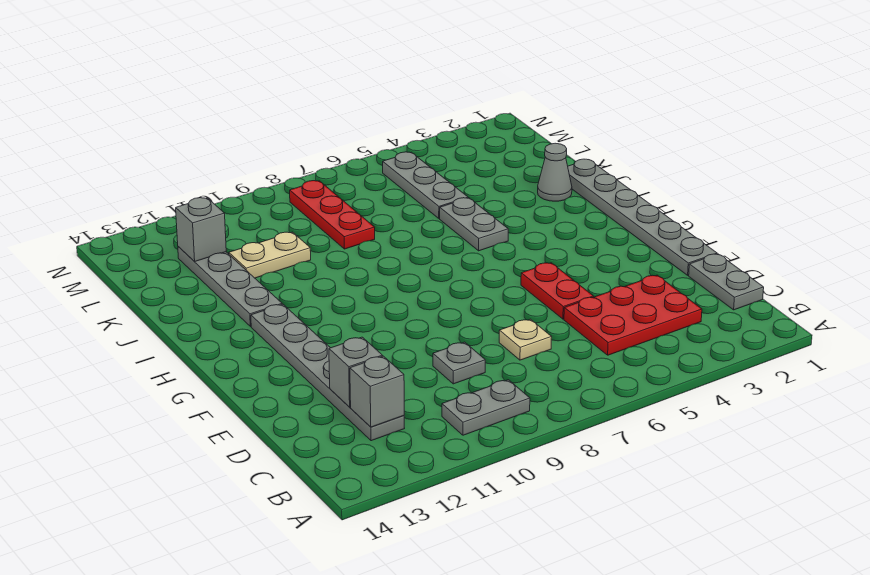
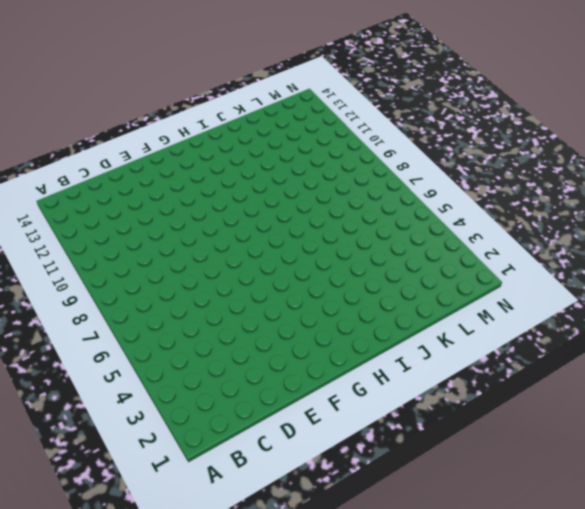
none -> grey plate B9:B10 level 1
none -> grey plate C1:D1 level 1
none -> red plate C3:D5 level 1

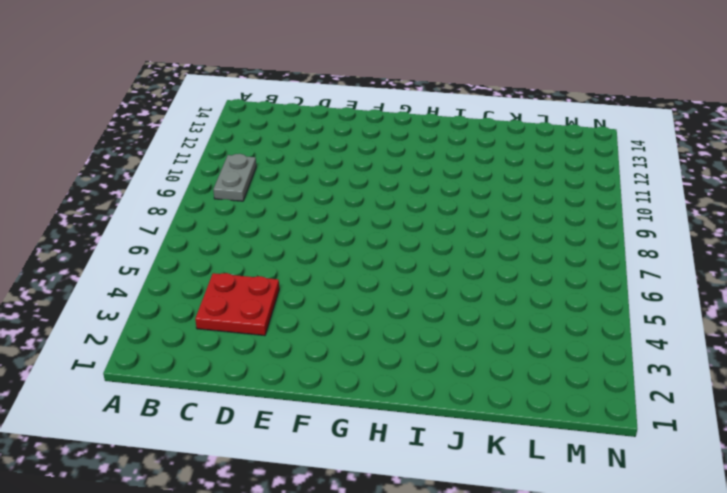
red plate C3:D4 level 1 -> red plate C3:D5 level 1
none -> grey plate C1:D1 level 1
none -> grey plate C12:H12 level 1
none -> tan plate D7 level 1

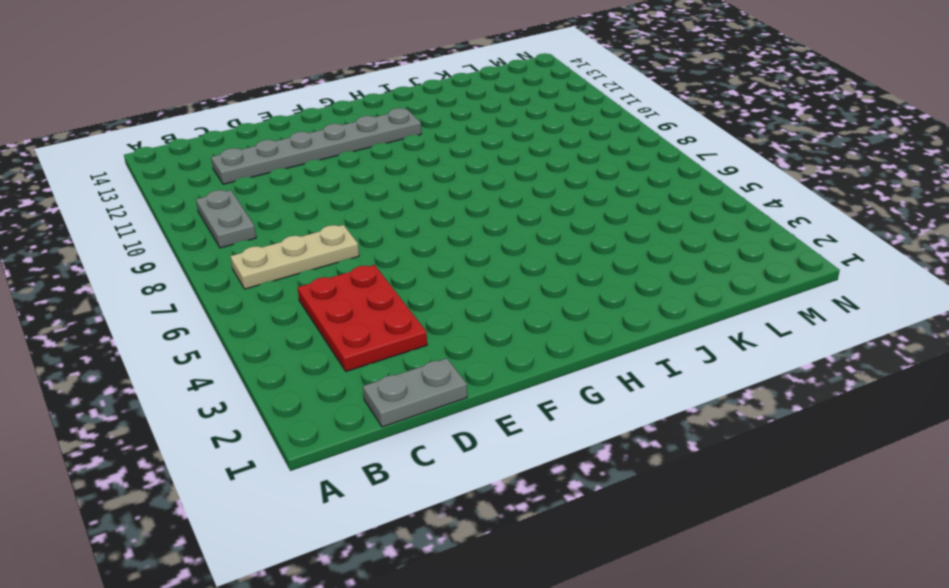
tan plate B7:D7 level 1 -> tan plate D7 level 1
none -> grey plate D9 level 1
none -> grey plate E1:J1 level 1
none -> red plate E5:F5 level 1

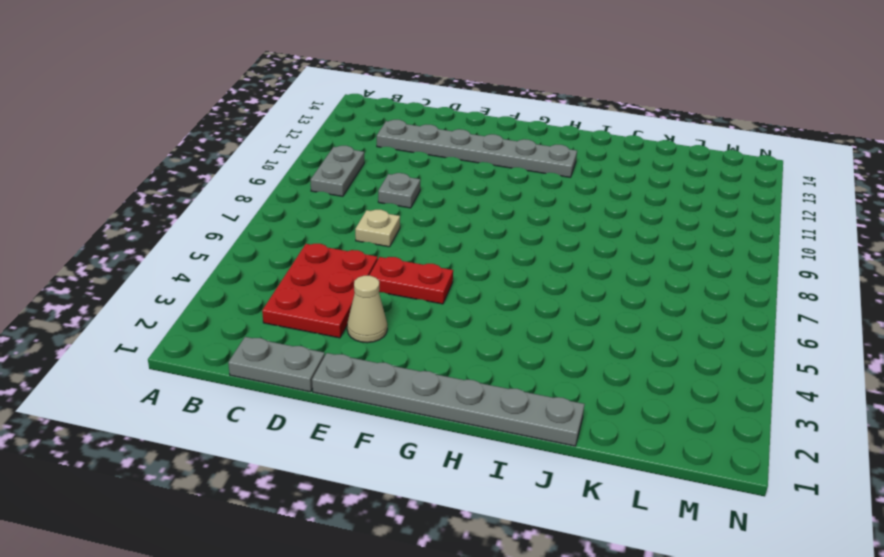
tan cone E3 level 1 -> none
none -> grey plate I5:J5 level 1
none -> grey plate I12:L12 level 1
none -> grey cone J2 level 1

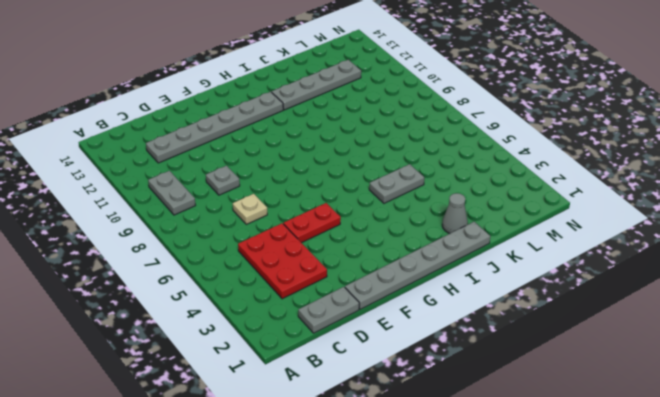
none -> grey plate K5:M5 level 1
none -> red plate K8:M8 level 1
none -> tan plate K10:K11 level 1

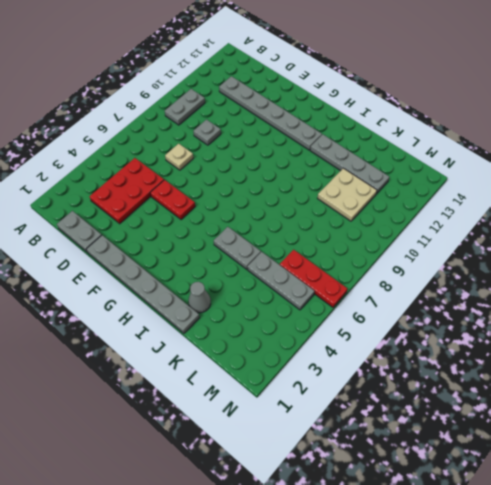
tan plate K10:L11 level 1 -> tan plate K10:K11 level 1
red plate L6:N6 level 1 -> red plate K8:M8 level 1
none -> grey brick C12 level 2
none -> grey brick D12 level 2
none -> grey brick L12 level 2

